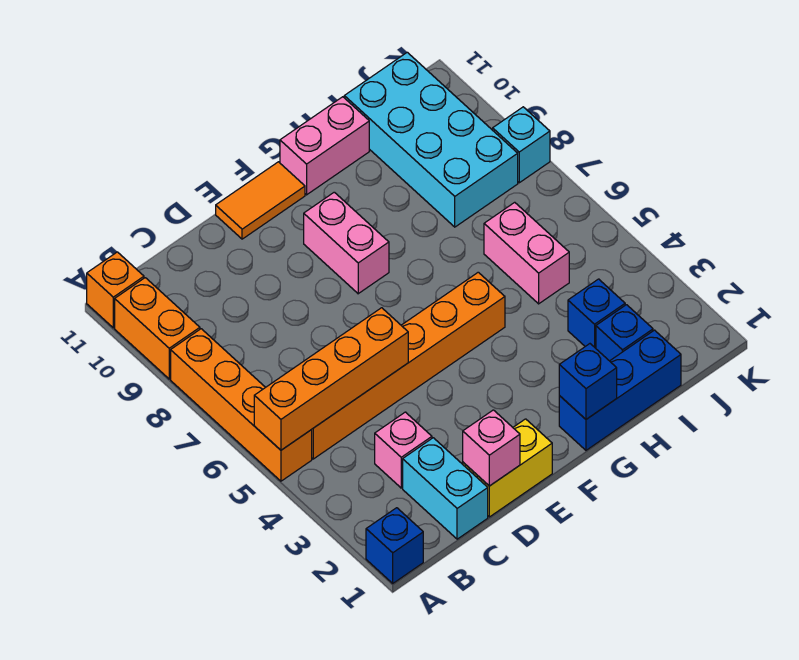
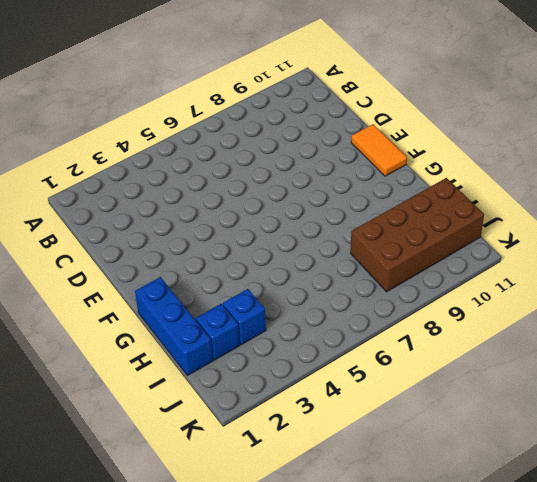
brown brick I8:J11 level 1 -> cyan brick I8:J11 level 1
none -> blue brick A1 level 1
none -> orange brick A5:A8 level 1
none -> orange brick A9:A10 level 1

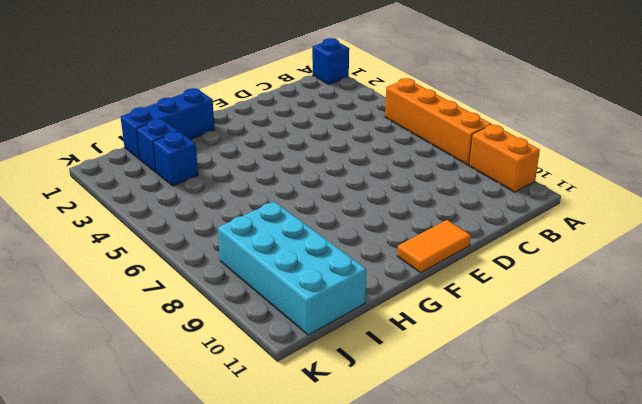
none -> orange brick A11 level 1
none -> orange brick B5:G5 level 1
none -> cyan brick C1:C2 level 1

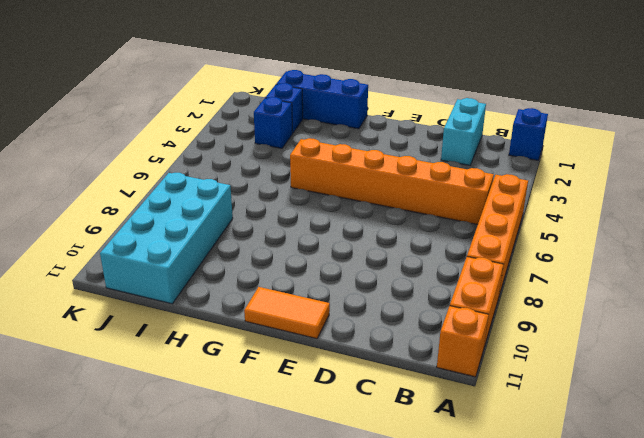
none -> pink brick C3 level 1
none -> yellow brick D1:E1 level 1
none -> pink brick F8:F9 level 1

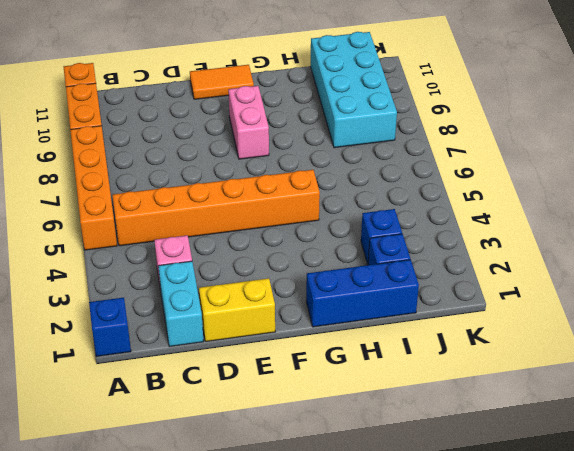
none -> pink brick G11:H11 level 1
none -> pink brick I5:I6 level 1
none -> cyan brick K8 level 1

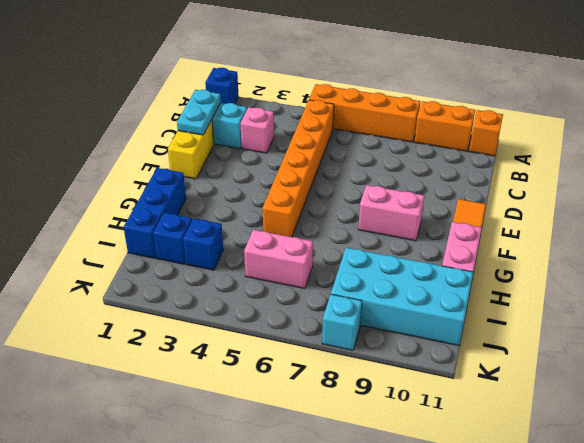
cyan plate C1:D1 level 2 -> pink brick D1 level 2
none -> orange brick A5:D5 level 2
none -> blue brick G1 level 2

